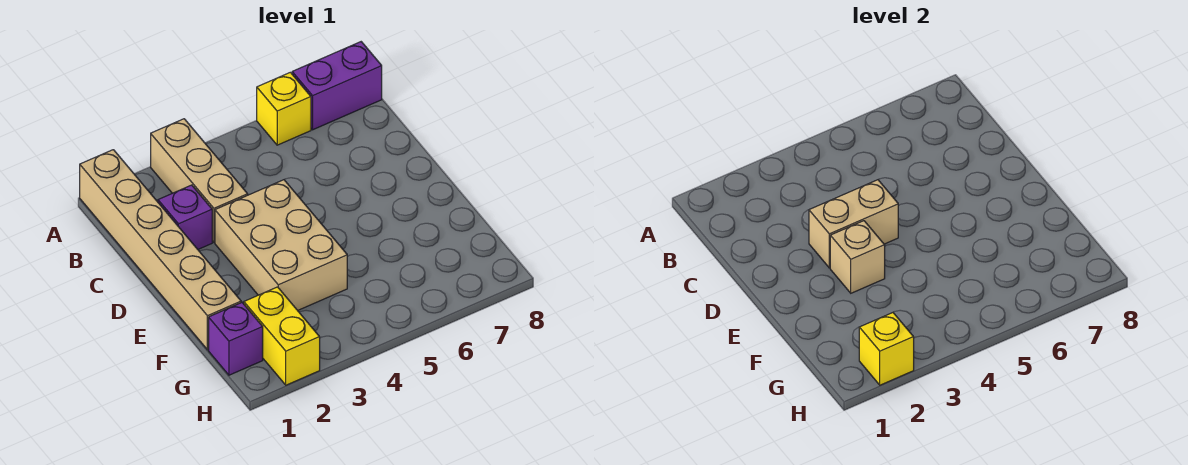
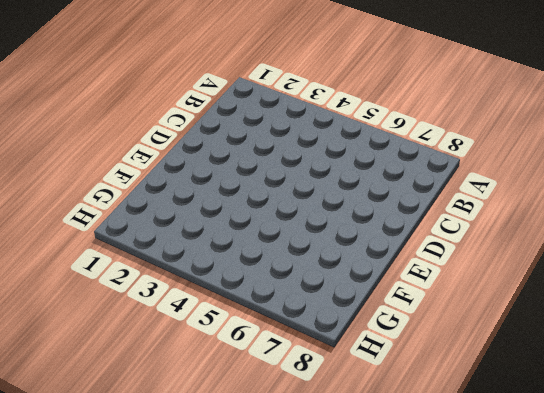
none -> tan brick A1:F1 level 1
none -> tan brick A3:C3 level 1

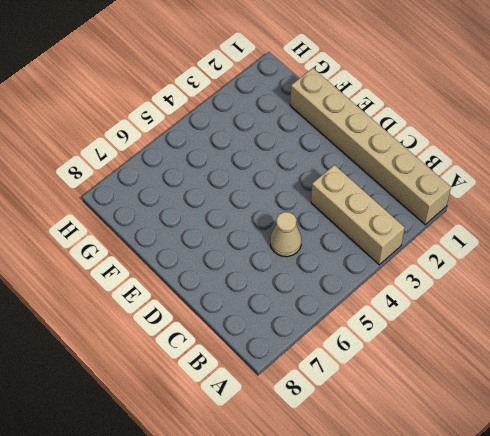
tan cone C5 level 1 -> none
none -> yellow brick A6 level 1
none -> purple brick A7:A8 level 1

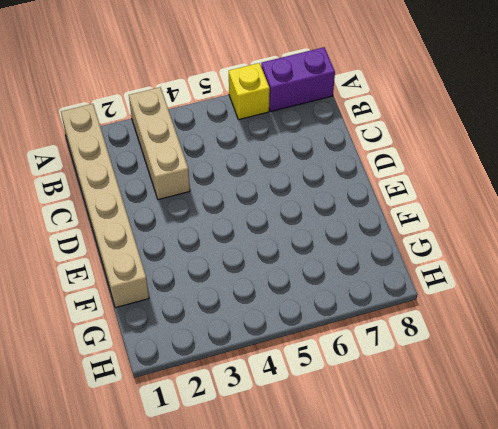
none -> purple brick C2 level 1
none -> tan brick D3:F4 level 1

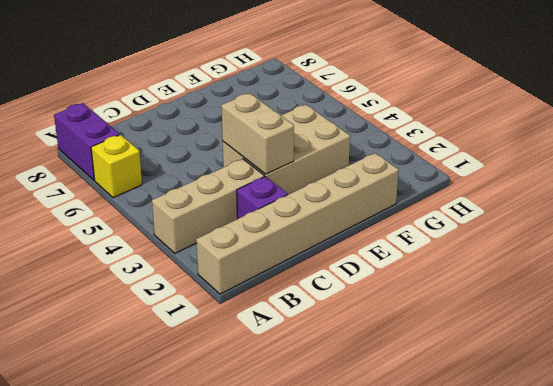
none -> purple brick G1 level 1
none -> yellow brick G2:H2 level 1

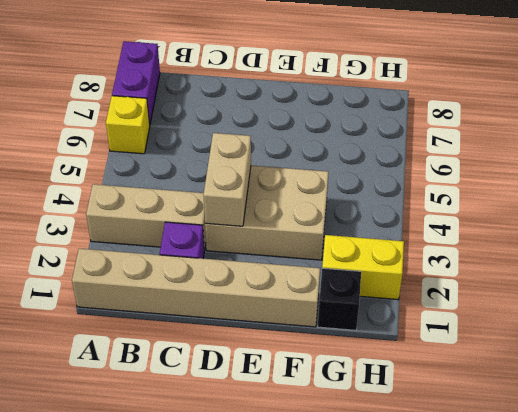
black brick G1 level 1 -> purple brick G1 level 1
none -> tan brick E3 level 2
none -> yellow brick H2 level 2

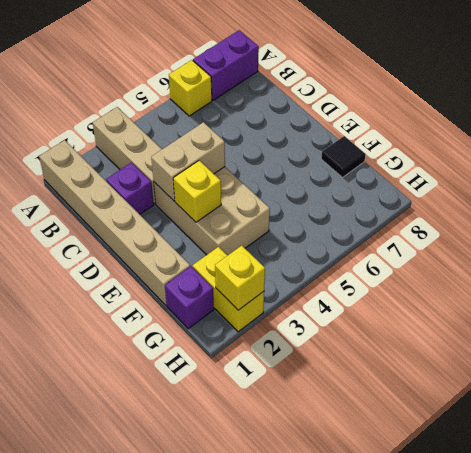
yellow brick E3 level 2 -> tan brick E3 level 2
black tile F8 level 1 -> none

